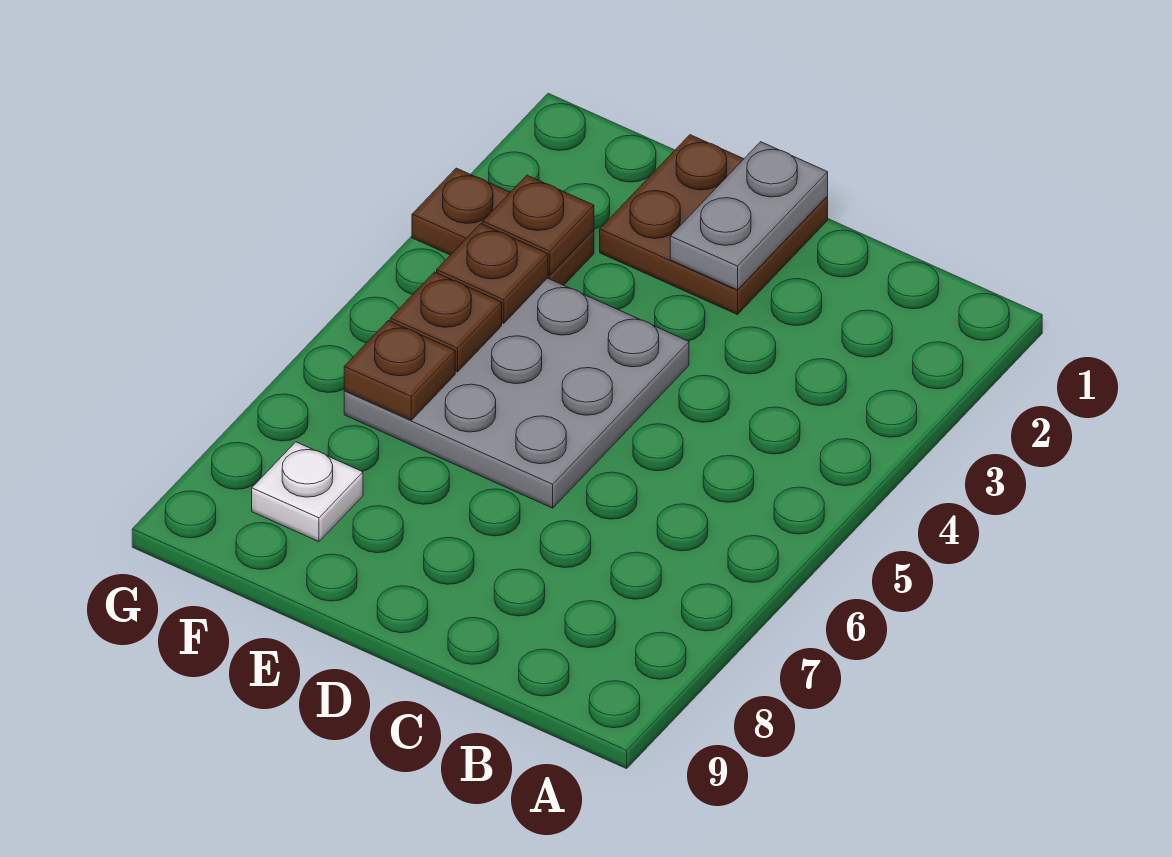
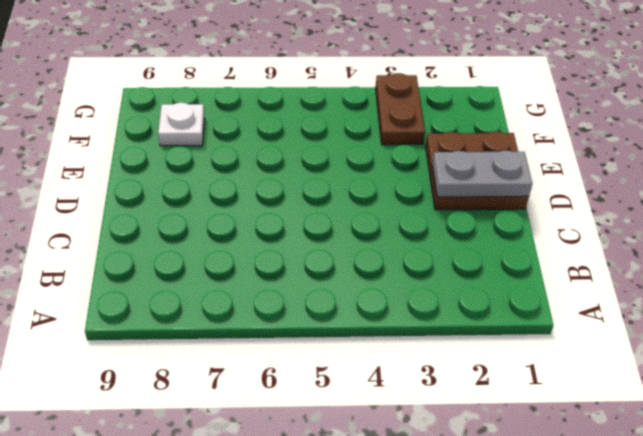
none -> grey plate D4:F6 level 1
none -> brown plate F3 level 2

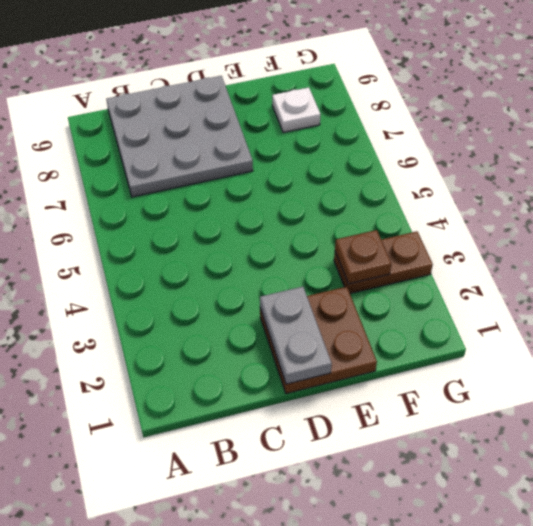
grey plate B7:D9 level 1 -> grey plate D4:F6 level 1
none -> brown plate F4 level 2
none -> brown plate F5 level 2

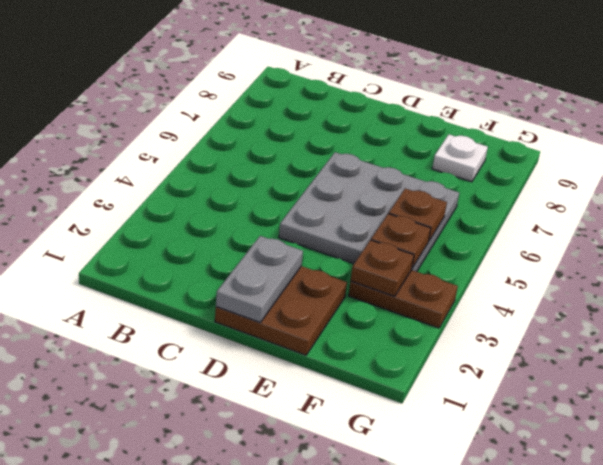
none -> brown plate F6 level 2

